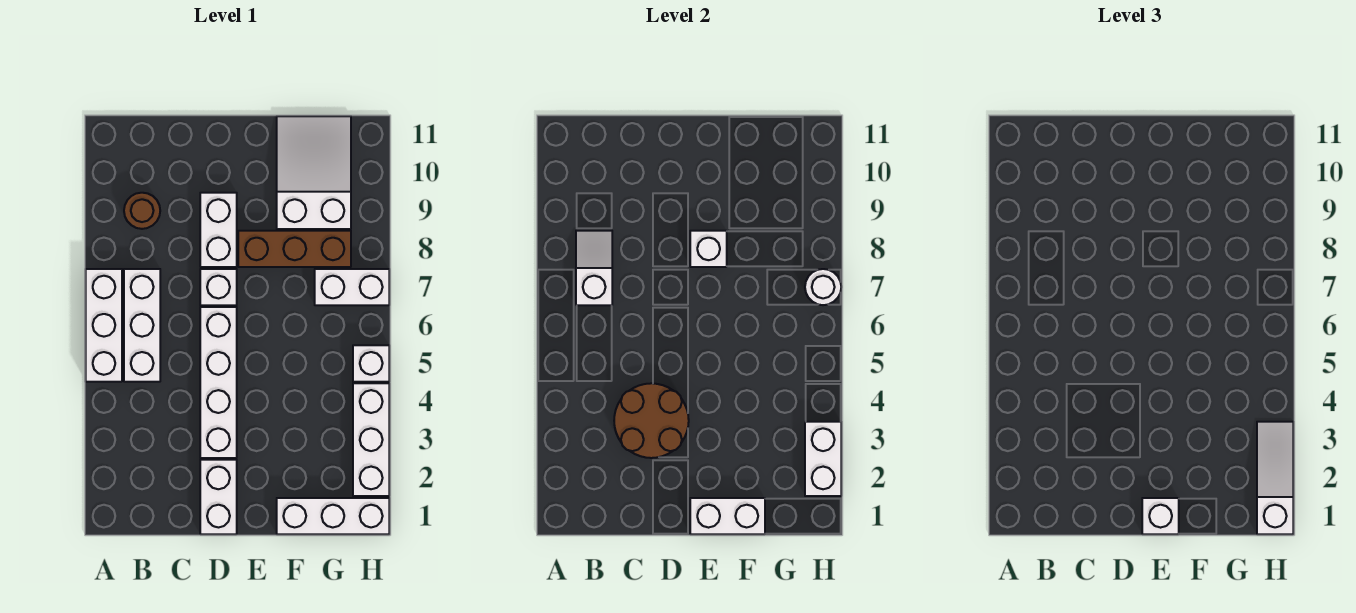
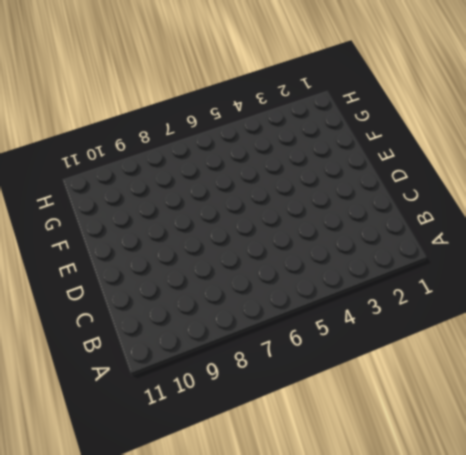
none -> white brick A5:A7 level 1
none -> white brick B5:B7 level 1
none -> brown round brick B9 level 1

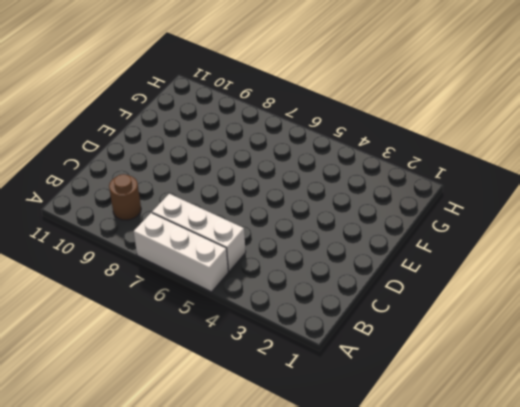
none -> white brick D1:D2 level 1
none -> white brick D3:D6 level 1
none -> white brick D7 level 1

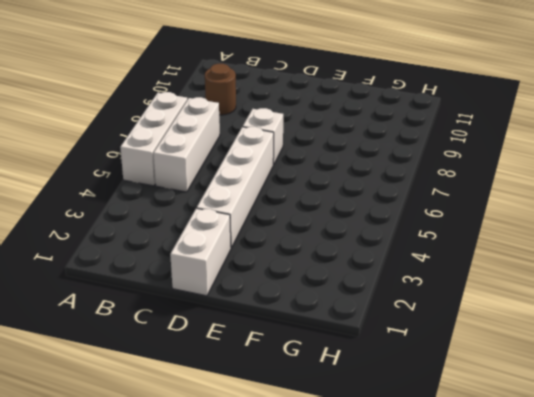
none -> white brick D8:D9 level 1
none -> brown brick E8:G8 level 1
none -> white brick F1:H1 level 1

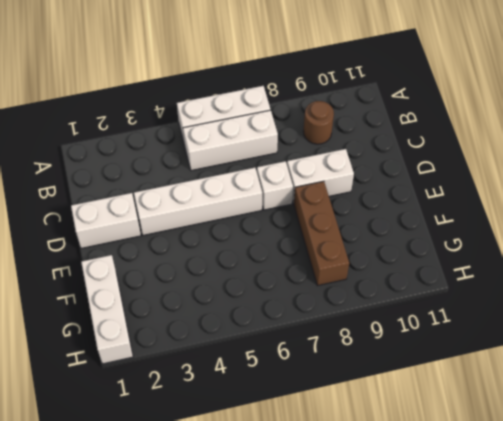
none -> white slope F9:G11 level 1 top 9
none -> white brick G7:H7 level 1
none -> white brick H2:H4 level 1

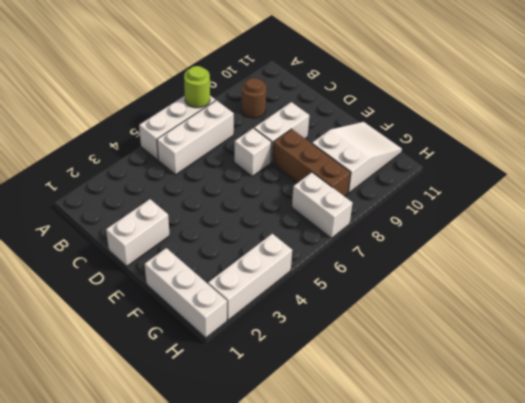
lime round brick A7 level 2 -> none
none -> white brick D3:D6 level 1
none -> white brick H5 level 1
none -> white slope B7:B8 level 2 top 7

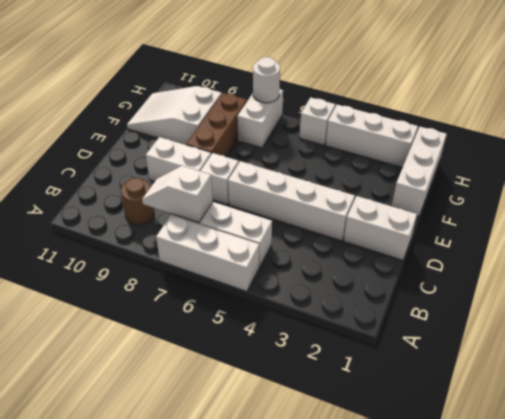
none -> brown round brick C3:D4 level 2
none -> white brick E1:F1 level 2
none -> white brick E8 level 2

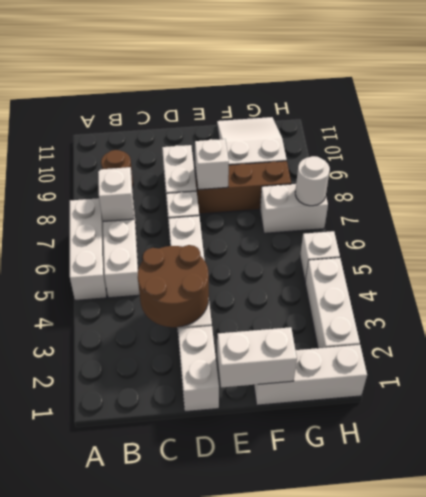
none -> white brick H2:H3 level 2
none -> white brick E1 level 3
none -> white slope H1:H3 level 3 top 1

